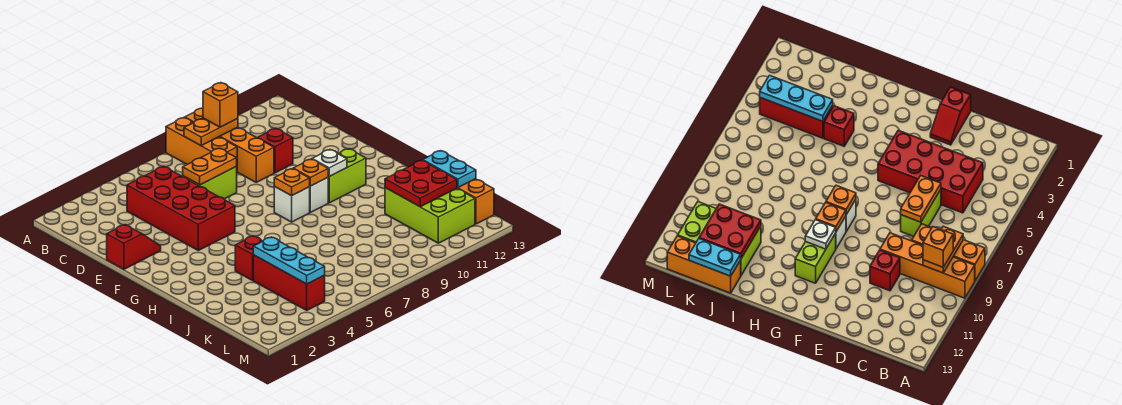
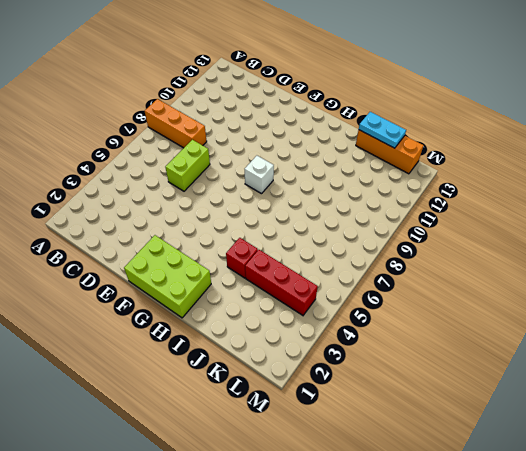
lime brick F1:H2 level 1 -> lime brick J11:L12 level 1
none -> orange brick A9:D9 level 1
none -> red brick C4:F5 level 1
none -> red brick D10 level 1

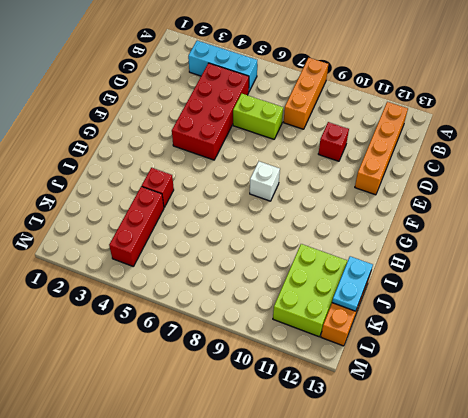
cyan brick B3:B5 level 1 -> none
orange brick B12:E12 level 1 -> orange brick A9:D9 level 1
none -> red slope E1:E2 level 1 top 1
none -> white brick G9 level 1
none -> lime brick G10:G11 level 1

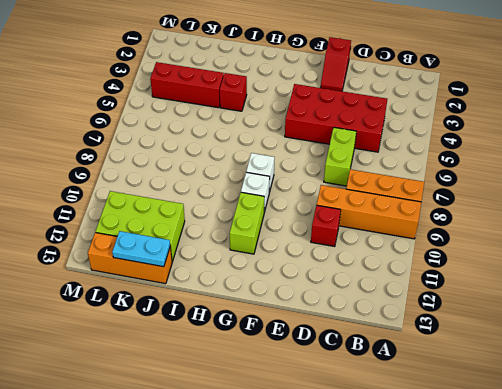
none -> orange plate B8:B9 level 2
none -> orange plate D6:D7 level 2
none -> orange plate G8 level 2

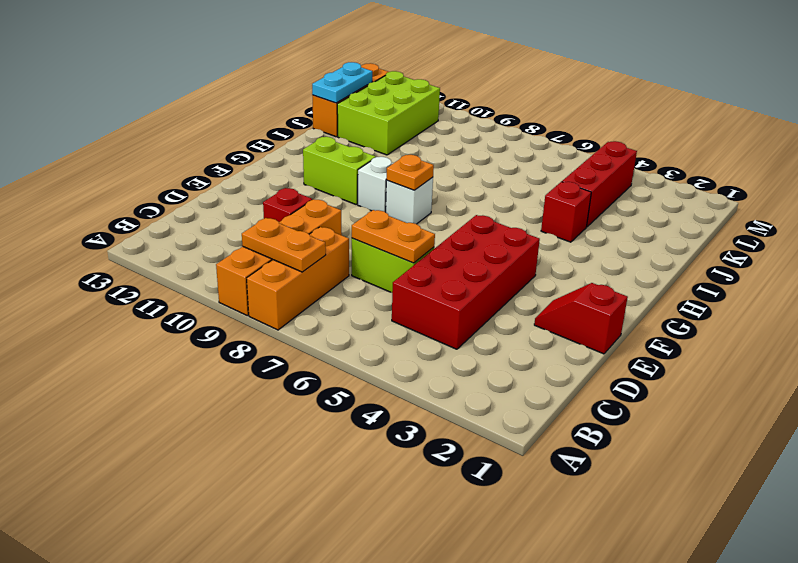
none -> orange plate G9 level 2
none -> white plate G10 level 2
none -> cyan plate J4:L4 level 2

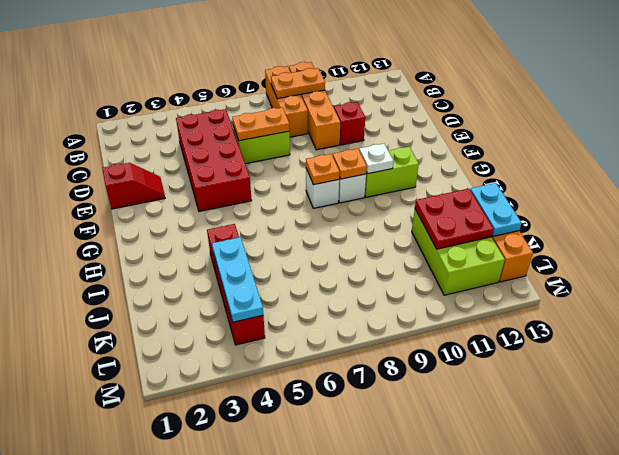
none -> orange brick B9 level 3

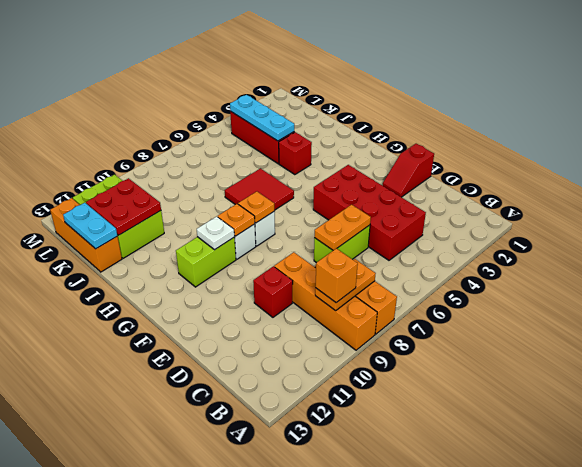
red tile H6:I7 level 1 -> none

